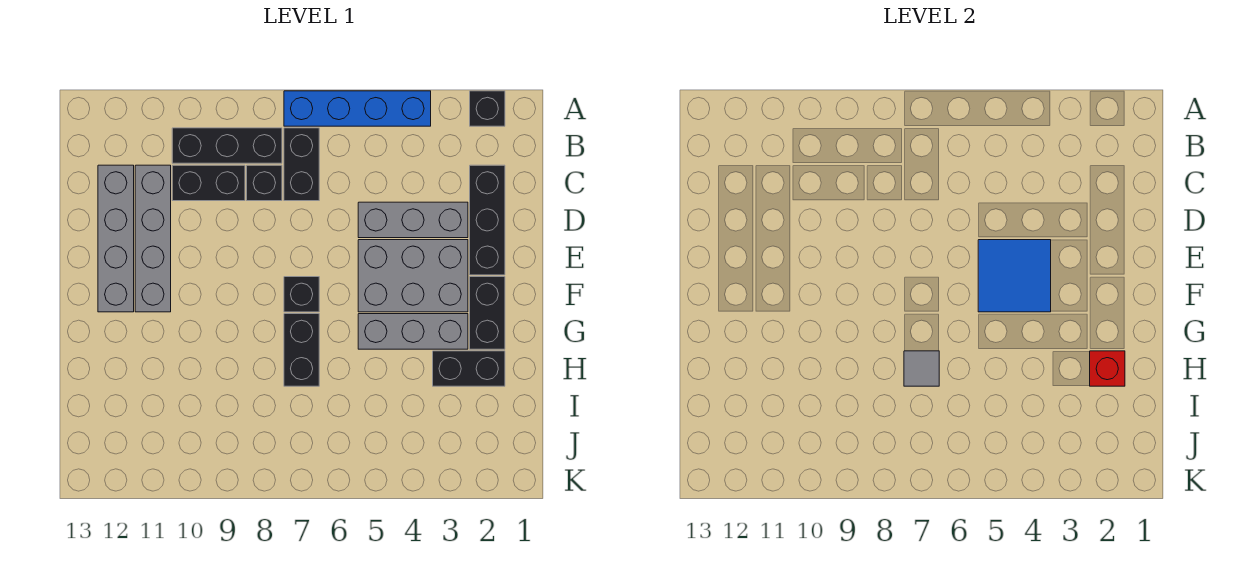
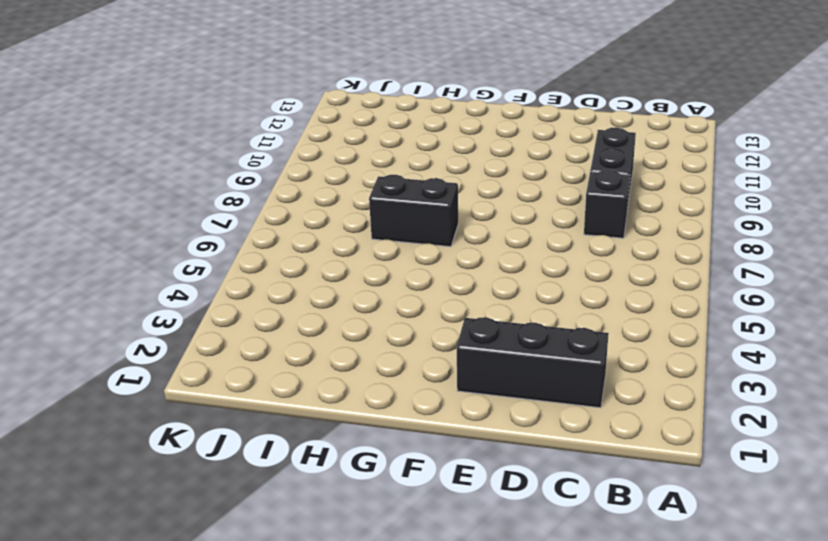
none -> black brick A2 level 1
none -> blue brick A4:A7 level 1
none -> black brick B7:C7 level 1

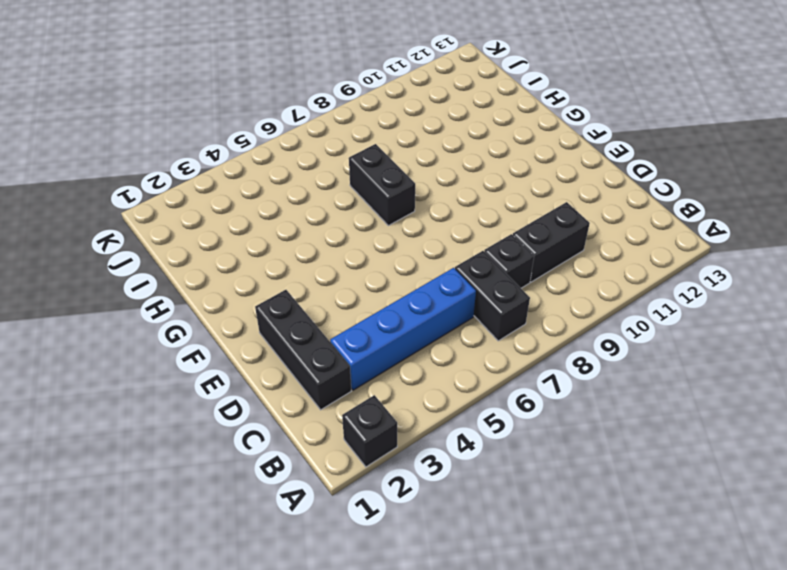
blue brick C3:C6 level 1 -> blue brick A4:A7 level 1
none -> black brick B8:B10 level 1
none -> grey brick C11:F11 level 1
none -> grey brick C12:F12 level 1

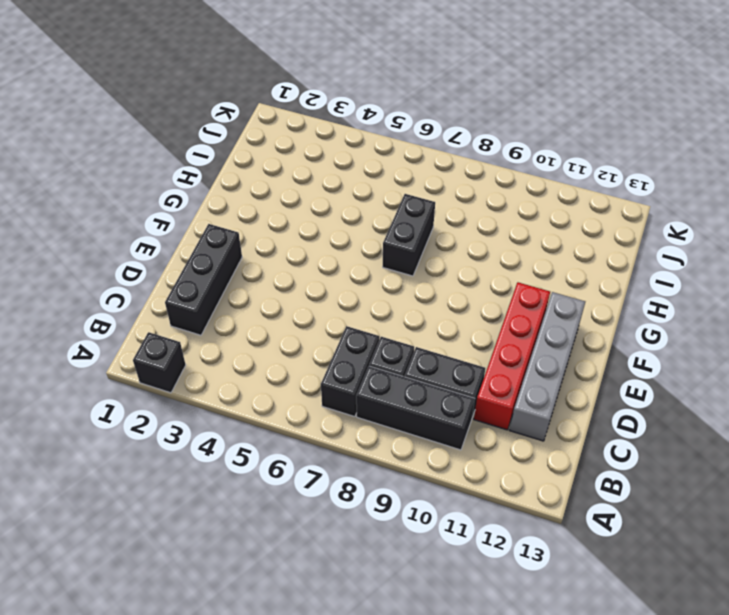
red brick C11:F11 level 1 -> grey brick C11:F11 level 1
none -> blue brick A4:A7 level 1
none -> grey brick D3:D5 level 1
none -> grey brick E3:F5 level 1

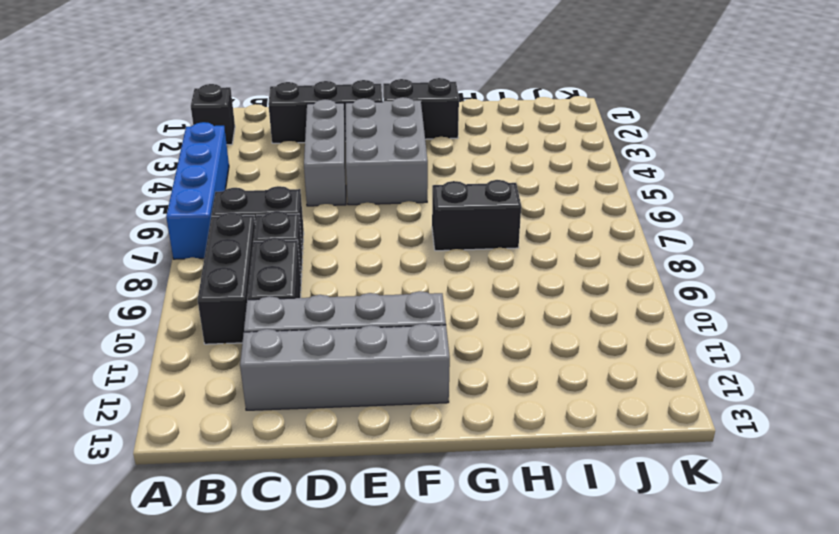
none -> black brick F7 level 1
none -> grey brick G3:G5 level 1
none -> black brick H2:H3 level 1

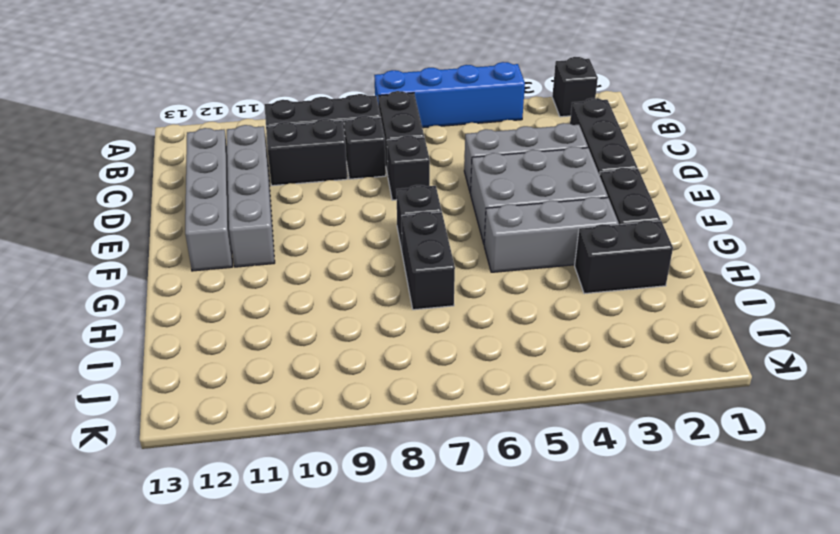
black brick D7 level 1 -> none
none -> blue tile E4:F5 level 2
none -> red brick H2 level 2
none -> grey tile H7 level 2

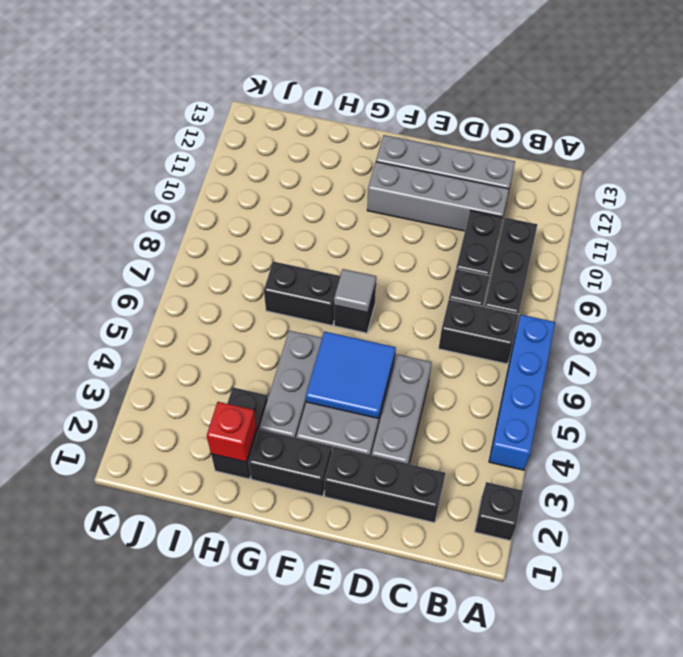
grey tile F7 level 2 -> grey tile H7 level 2

